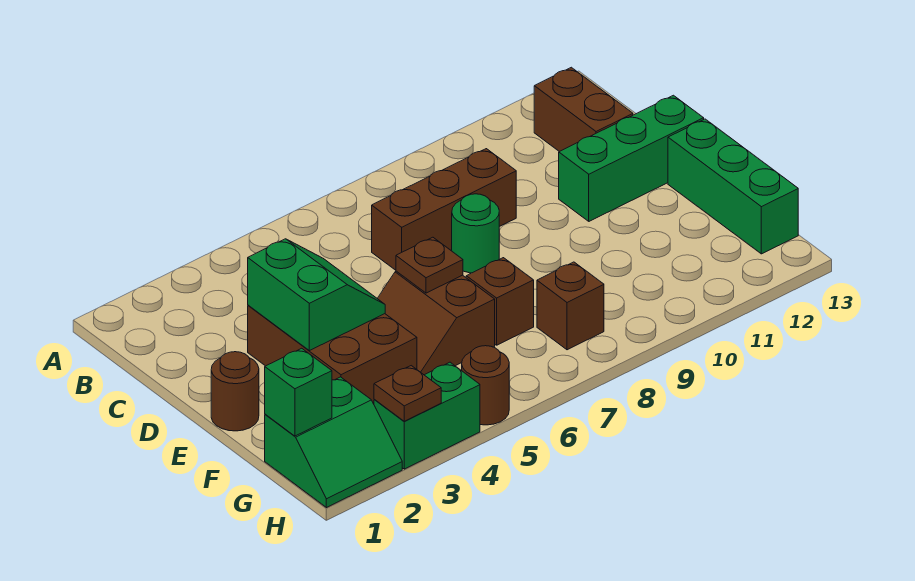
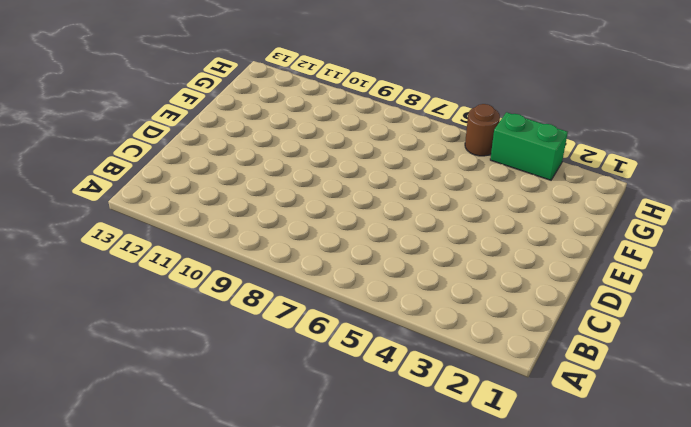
none -> brown brick B12:C12 level 1
none -> brown brick C7:C9 level 1
none -> brown brick D3:F4 level 1

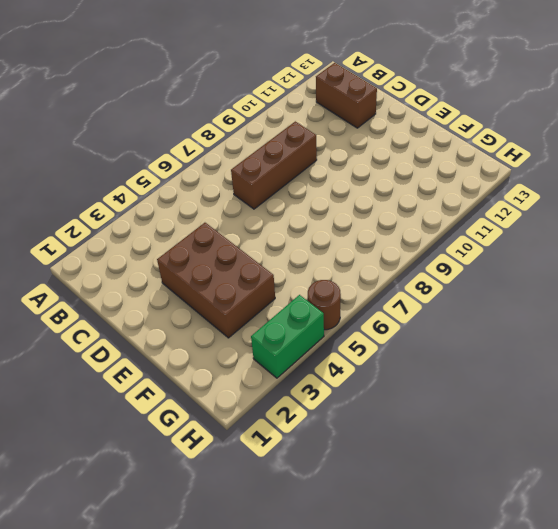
none -> green round brick D8 level 1
none -> green brick D11:D13 level 1
none -> brown round brick E1 level 1

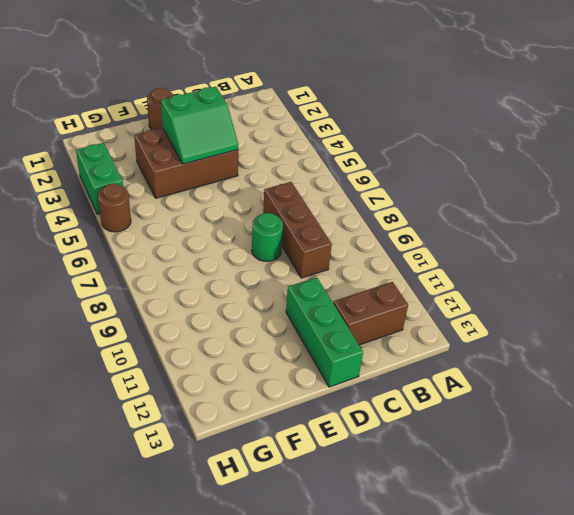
none -> brown slope E5:F6 level 1 top 6
none -> green brick E13:G13 level 1
none -> brown brick F7 level 1

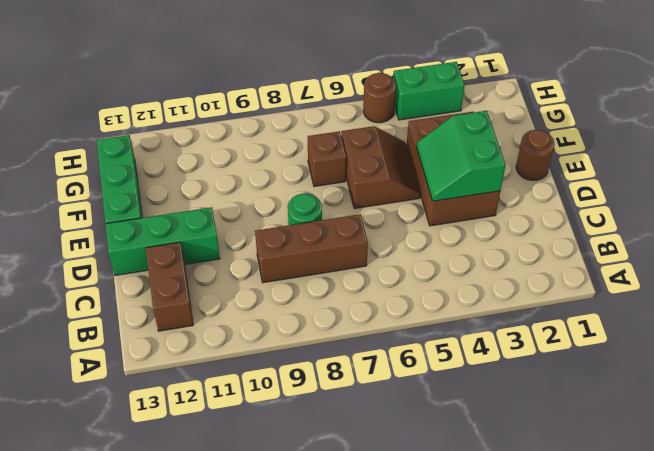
none -> green slope G1:H2 level 1 top G
none -> brown brick G8 level 1
none -> brown plate E6 level 2

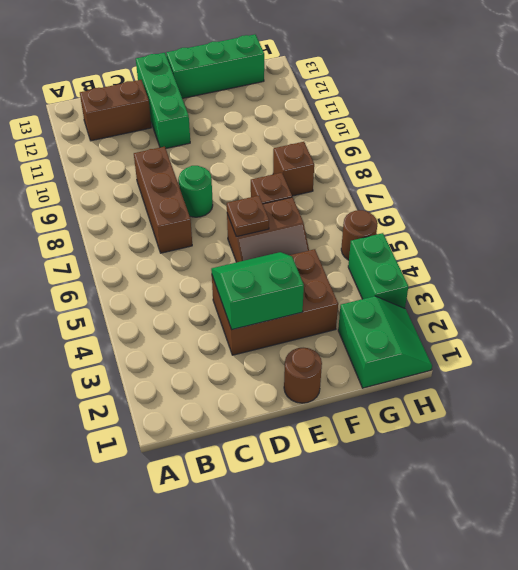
none -> green brick G1 level 2
none -> brown plate H3 level 2

